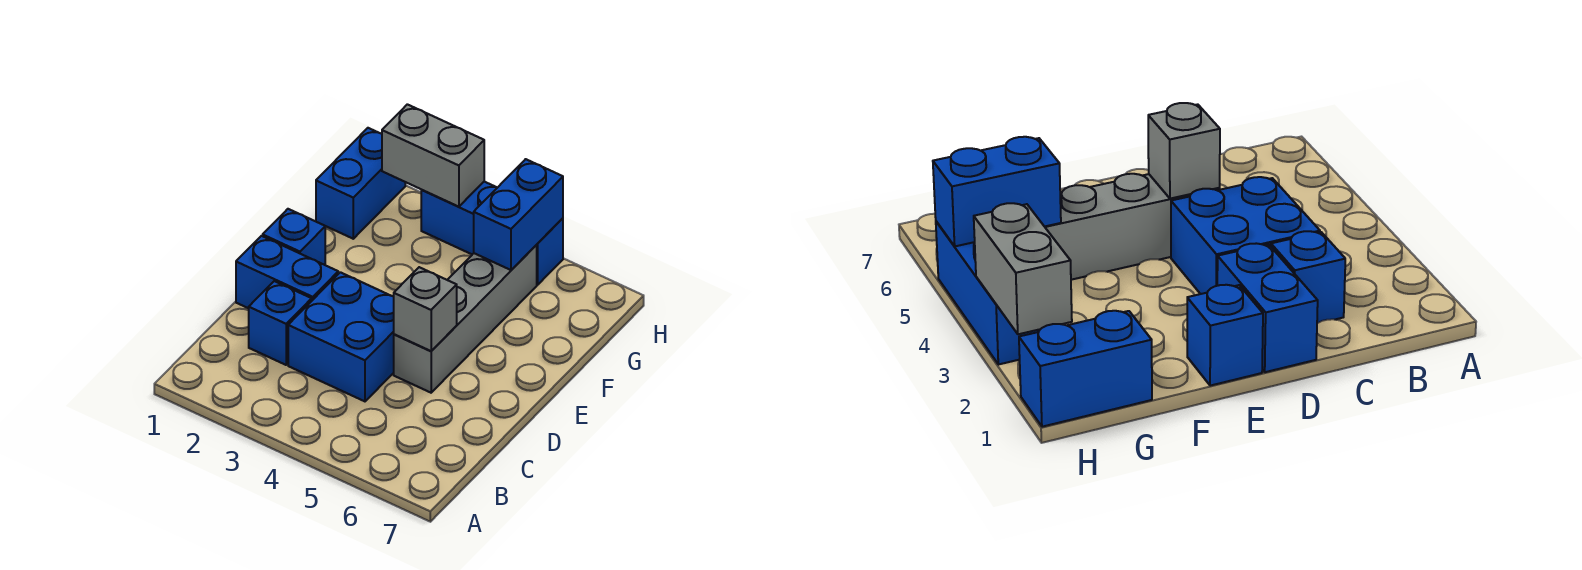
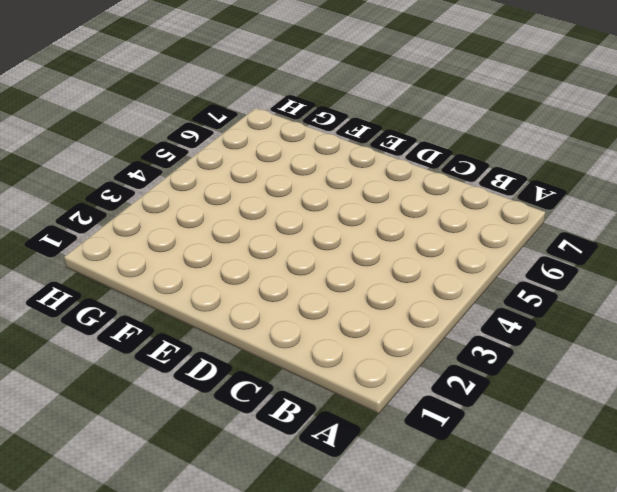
none -> blue brick C2 level 1
none -> blue brick C3:D4 level 1

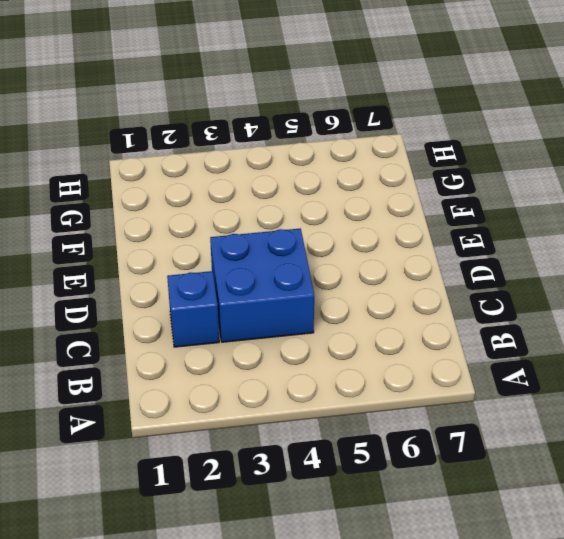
none -> blue brick D1:D2 level 1
none -> grey brick D5:G5 level 1

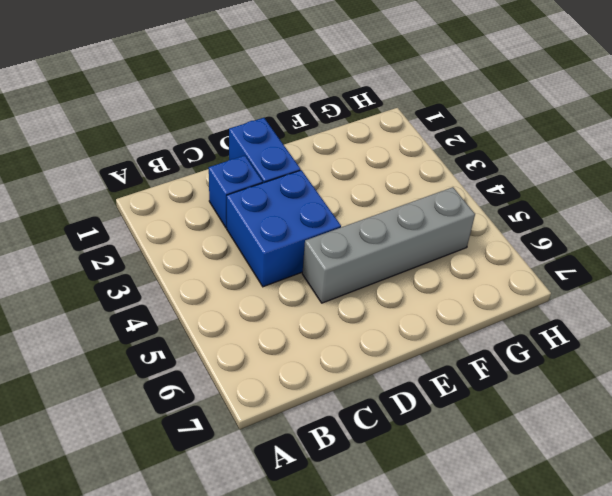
none -> blue brick E1 level 1
none -> blue brick G1:H1 level 1

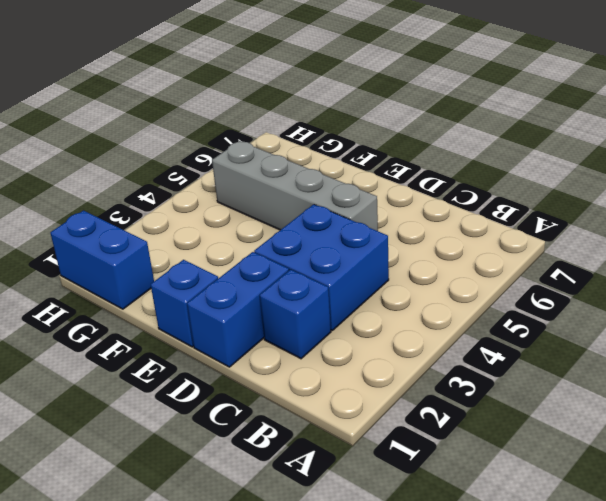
none -> blue brick H3:H5 level 1
none -> grey brick D5 level 2

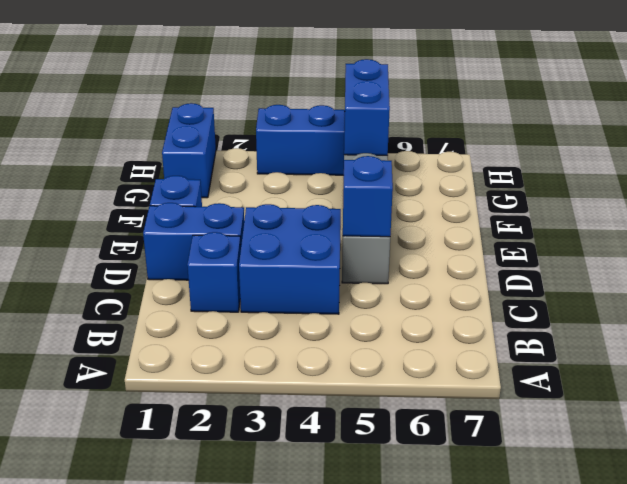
blue brick D5 level 2 -> grey brick D5 level 2
none -> grey brick H2:H3 level 2

